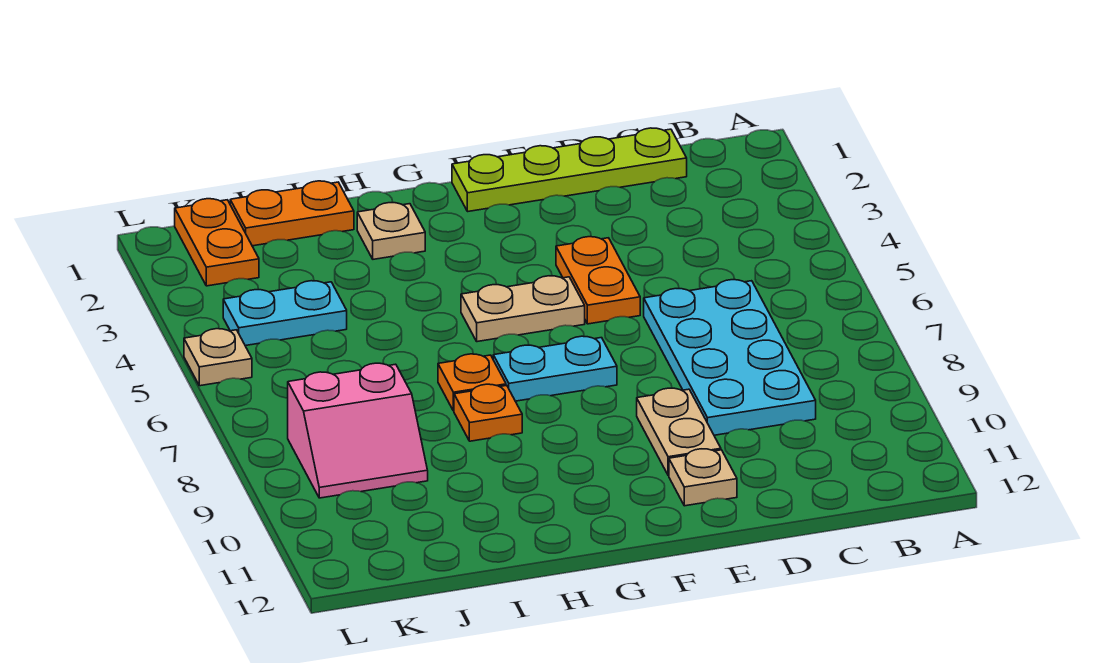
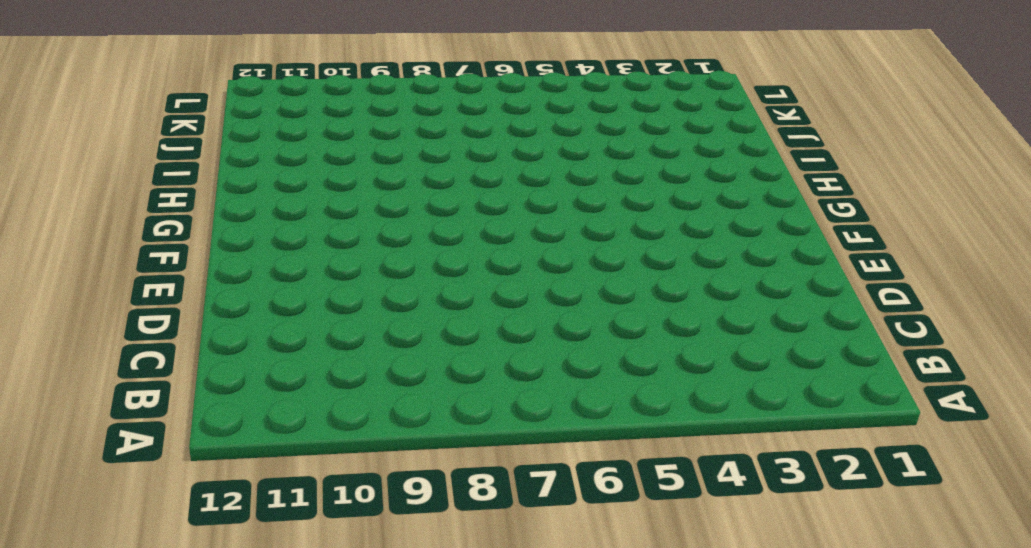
none -> lime plate C1:F1 level 1
none -> cyan plate C6:D9 level 1
none -> orange plate E4:E5 level 1

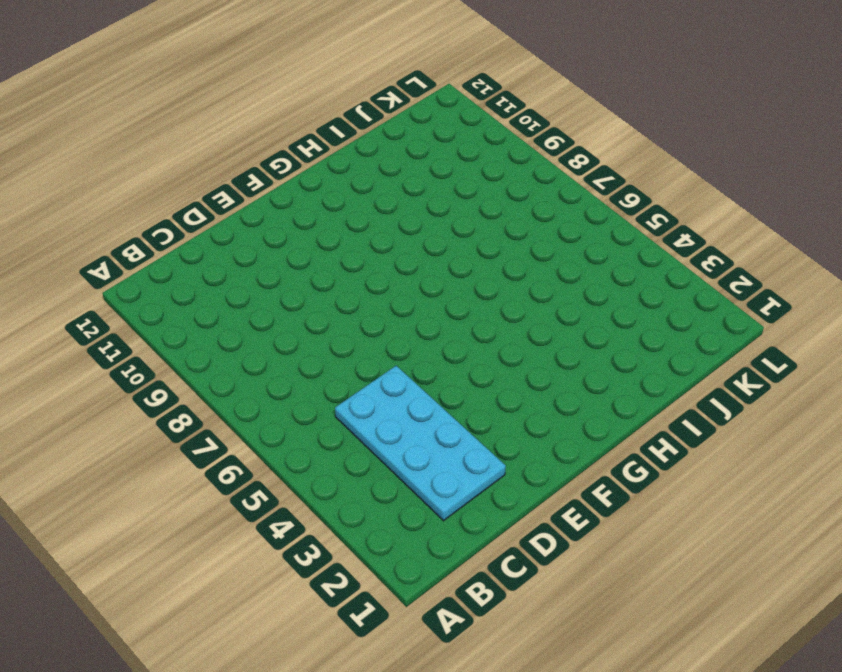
cyan plate C2:D5 level 1 -> cyan plate C6:D9 level 1
none -> lime plate C1:F1 level 1
none -> orange plate E4:E5 level 1
none -> tan plate E9:E10 level 1

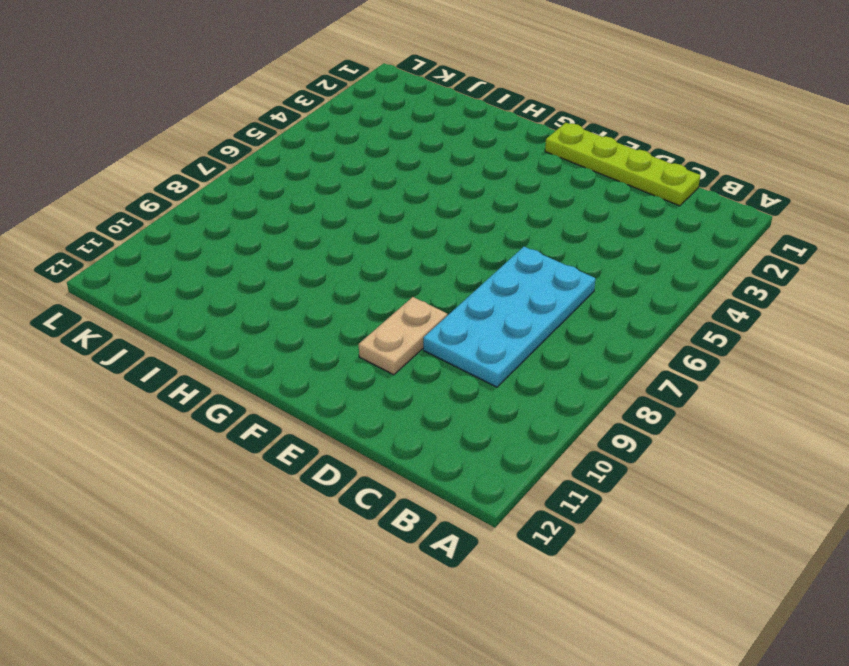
none -> orange plate E4:E5 level 1
none -> tan plate E11 level 1
none -> tan plate F5:G5 level 1

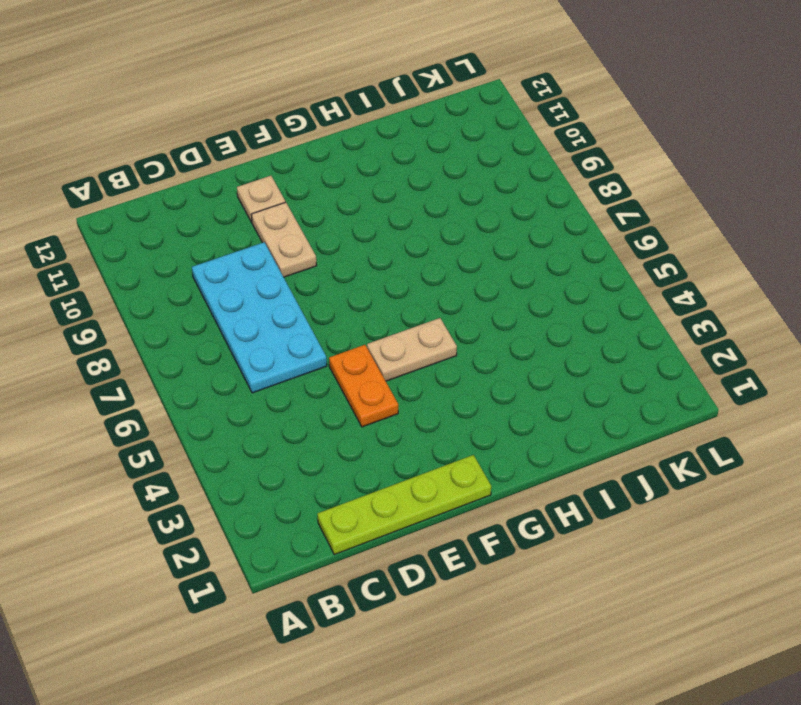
none -> cyan plate F7:G7 level 1
none -> tan plate H2 level 1
none -> orange plate H7 level 1

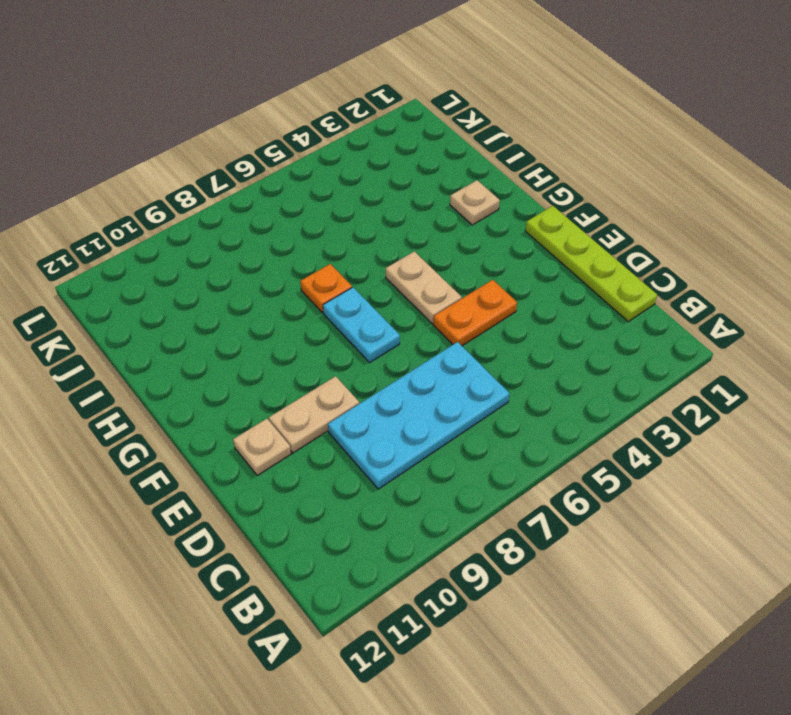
none -> orange plate H8 level 1
none -> orange plate I1:J1 level 1
none -> cyan plate J4:K4 level 1

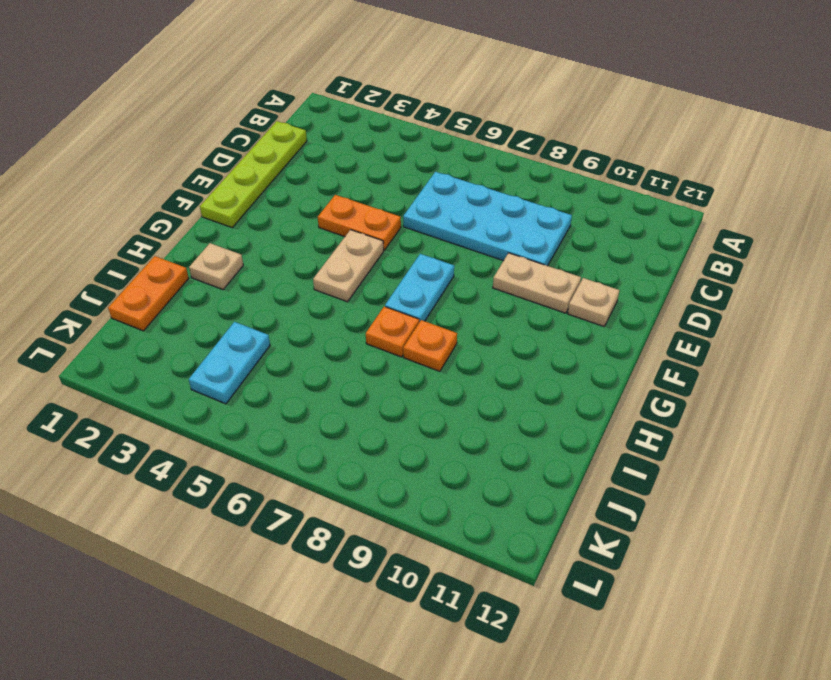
none -> pink slope J8:K9 level 1 top 8
none -> orange plate K1:K2 level 1
none -> tan plate L5 level 1

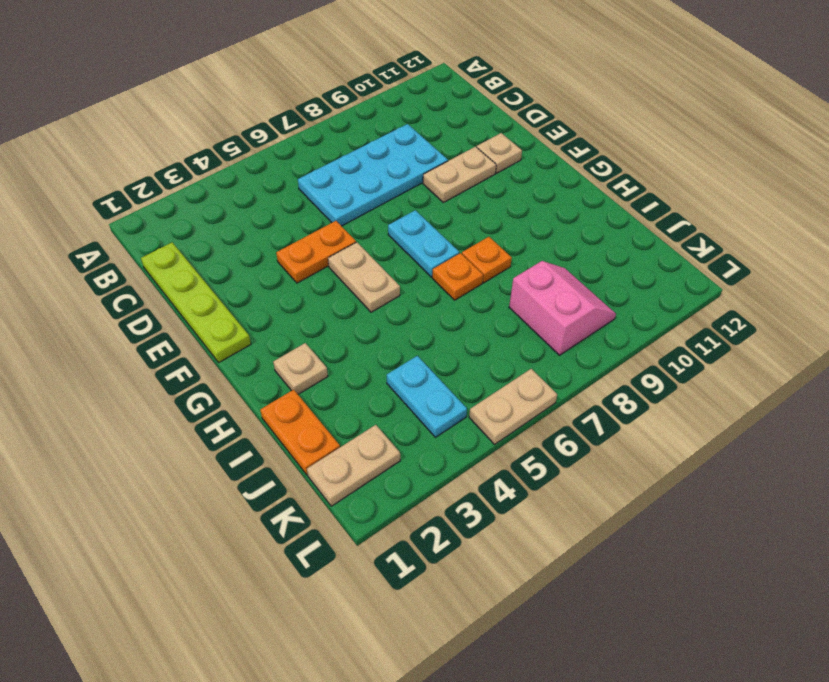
tan plate K1:K2 level 1 -> orange plate K1:K2 level 1
tan plate L5:L6 level 1 -> tan plate L5 level 1

